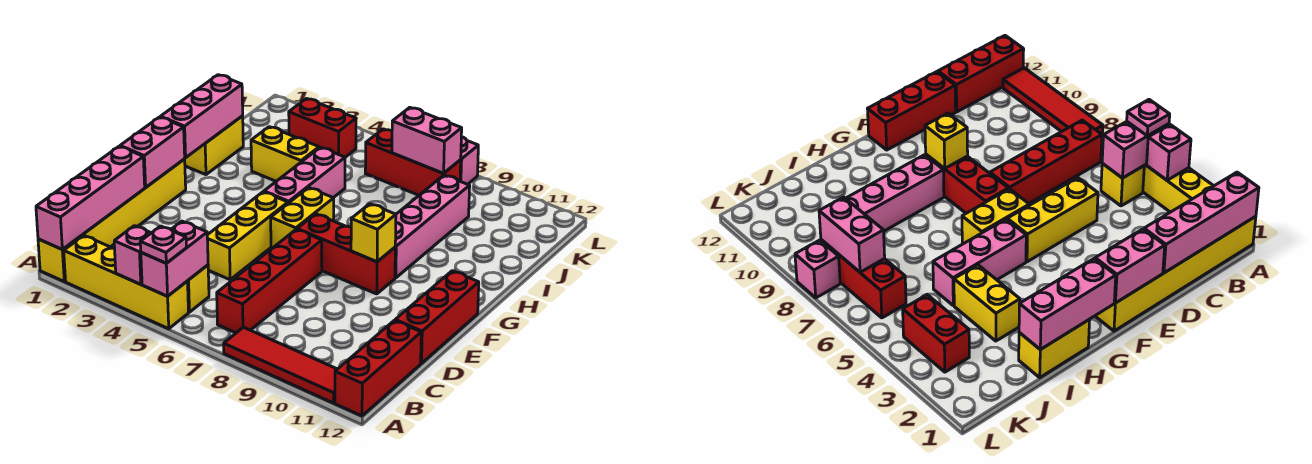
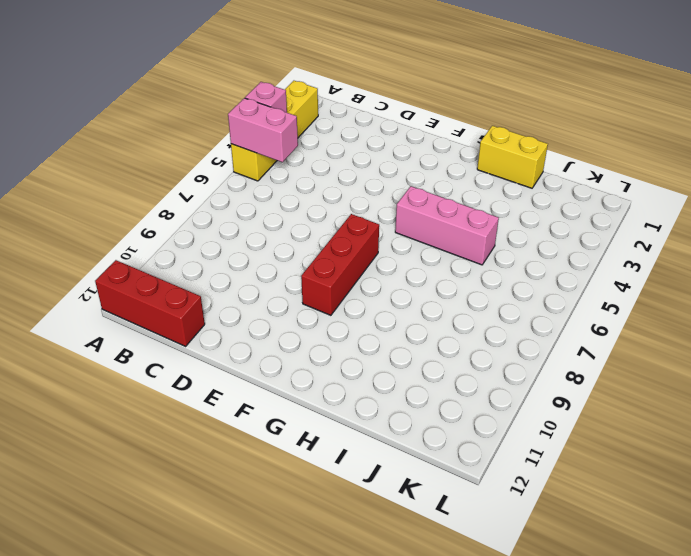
none -> yellow brick A1:F1 level 1
none -> red tile A8:A11 level 1
none -> yellow brick B5 level 1

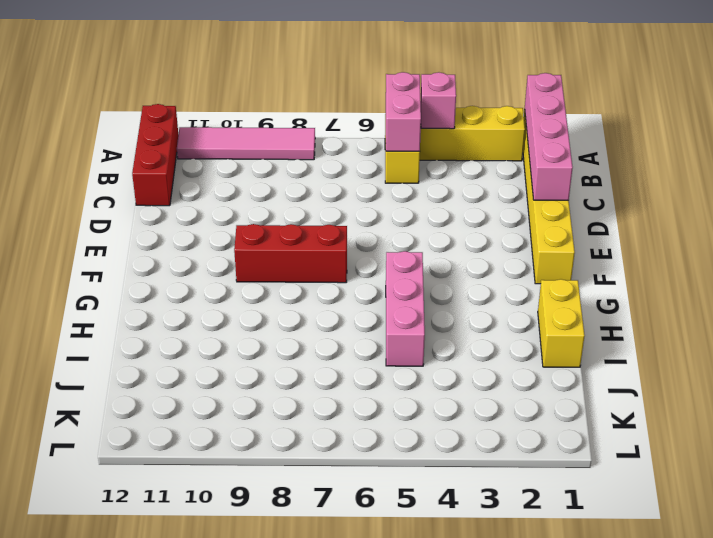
pink tile A8:A11 level 1 -> red tile A8:A11 level 1
none -> red brick B7:E7 level 1
none -> yellow brick D5:F5 level 1
none -> red brick D12:F12 level 1

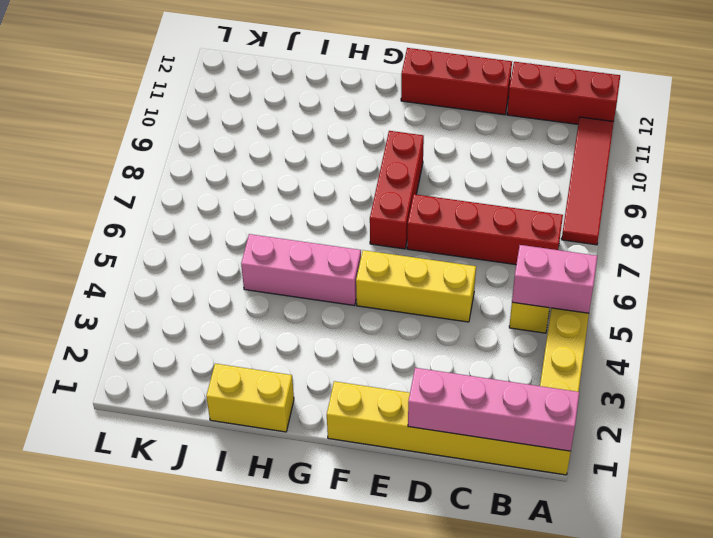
none -> yellow brick F6:G6 level 1
none -> pink brick G9:J9 level 1
none -> yellow brick I3:I4 level 1

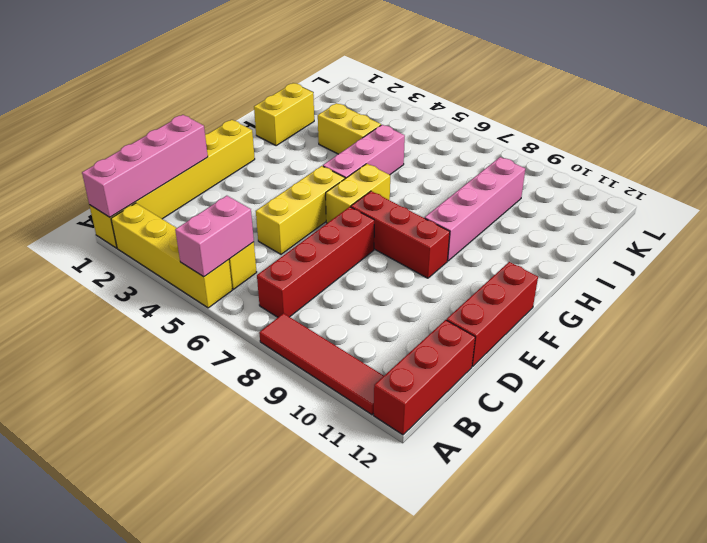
none -> red brick K3:K4 level 1
none -> red brick K6:K8 level 1
none -> pink brick L8 level 1

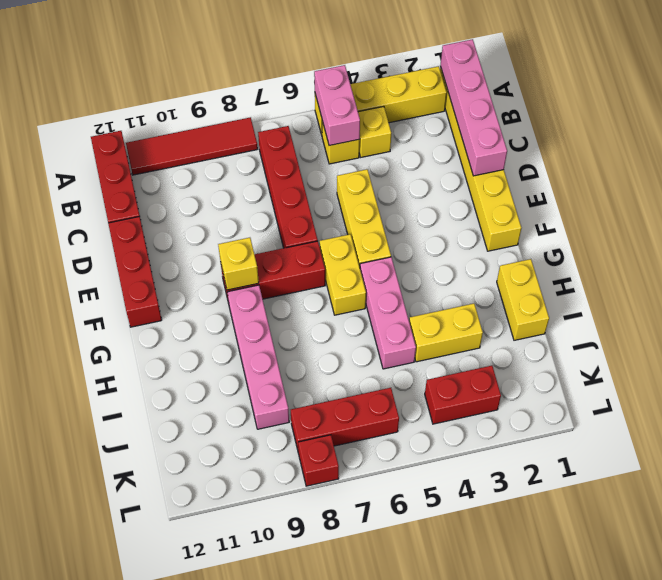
yellow brick B4 level 1 -> none
red brick L8 level 1 -> pink brick L8 level 1
none -> pink brick A4 level 2
none -> pink brick E1:F1 level 2
none -> pink brick G1:I1 level 2

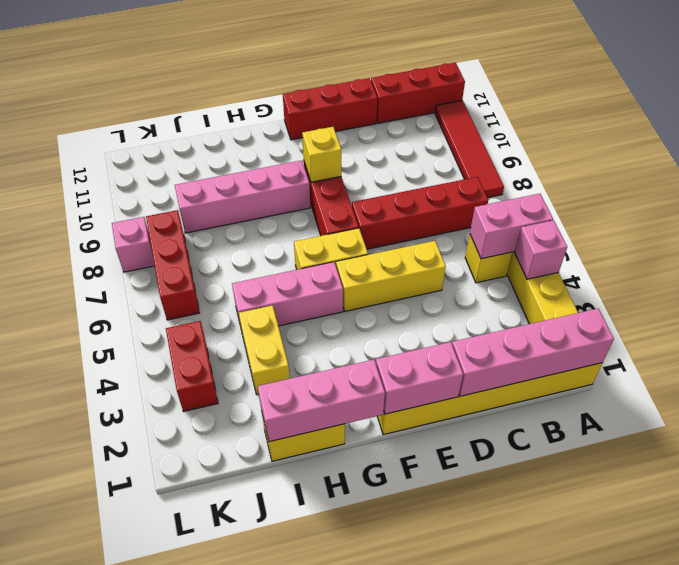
none -> pink brick K7:K8 level 2
none -> pink plate A5 level 3

